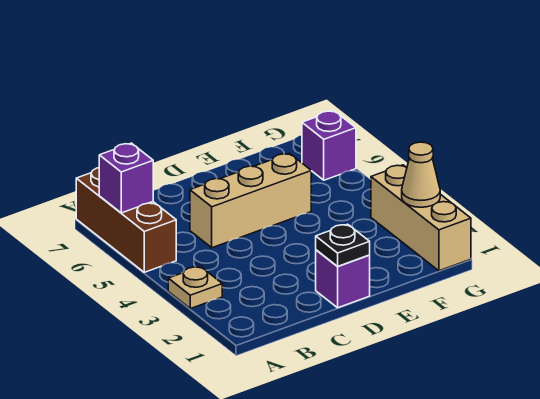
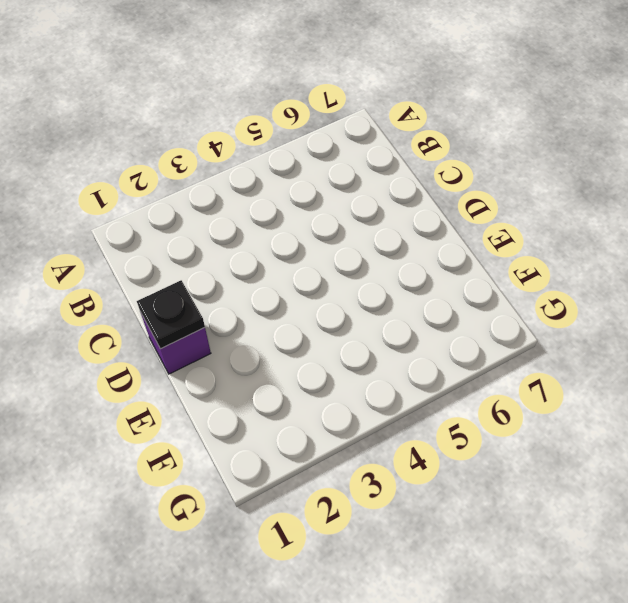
none -> tan plate A3 level 1
none -> brown brick A5:A7 level 1

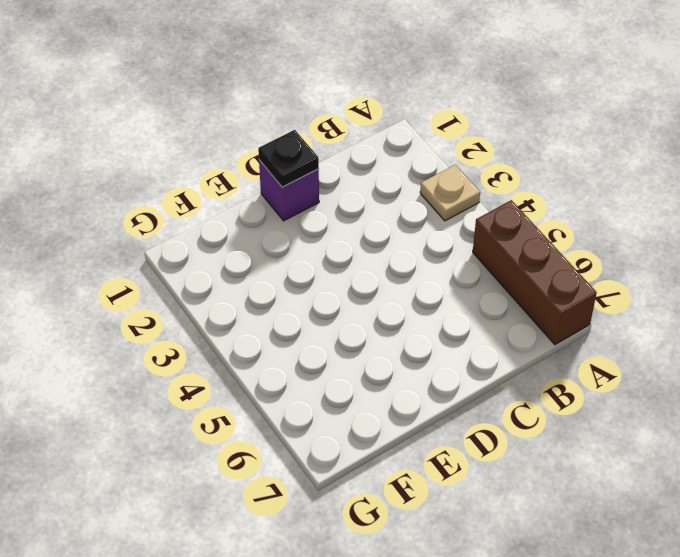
none -> tan brick C5:E5 level 1
none -> tan brick G1:G3 level 1

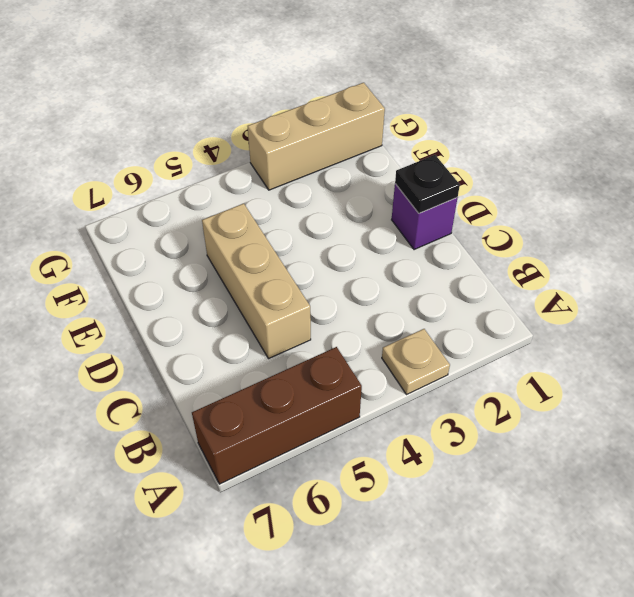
none -> purple brick G6 level 1
none -> purple brick A6 level 2

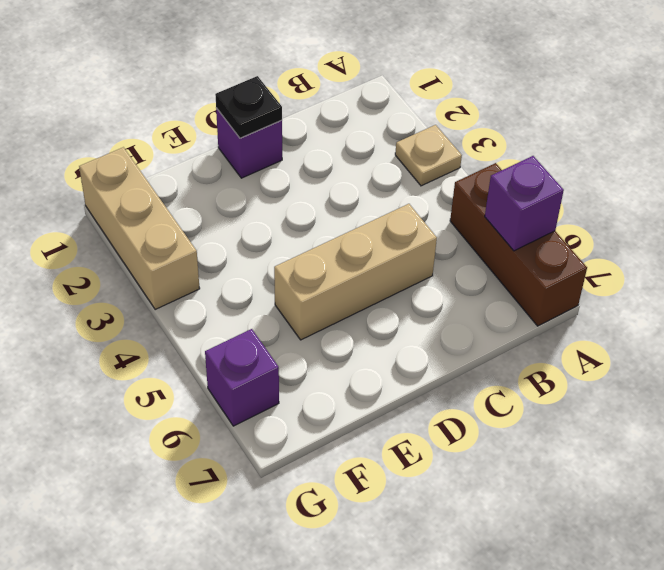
none -> tan cone G2 level 2

